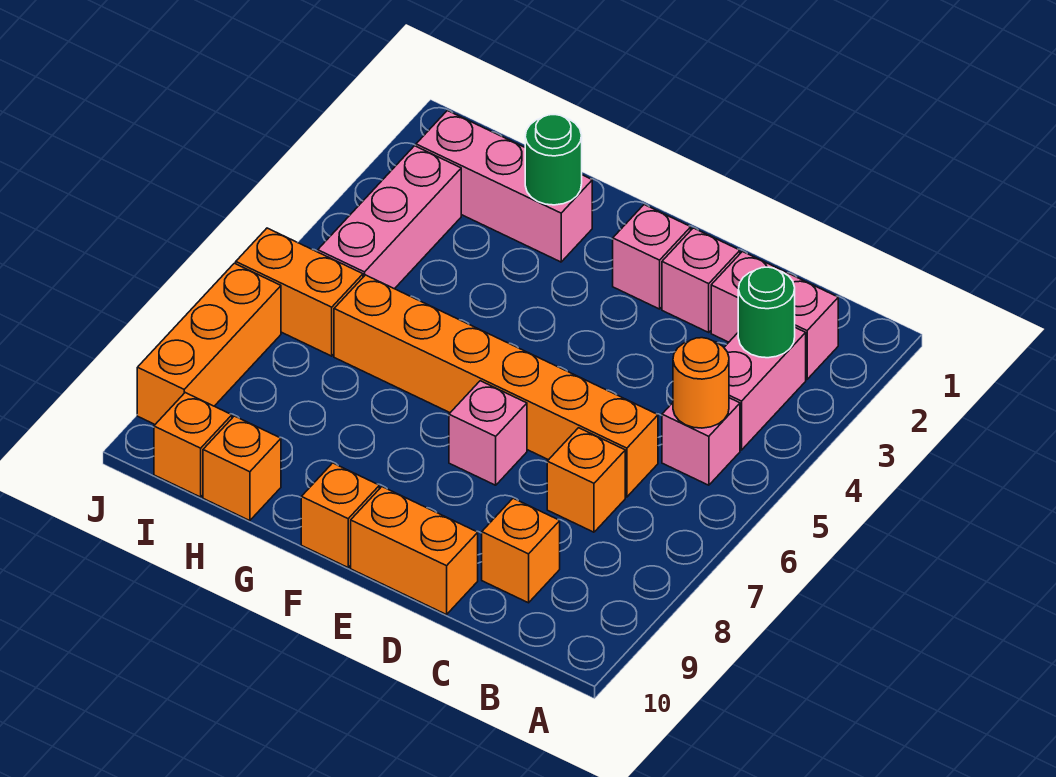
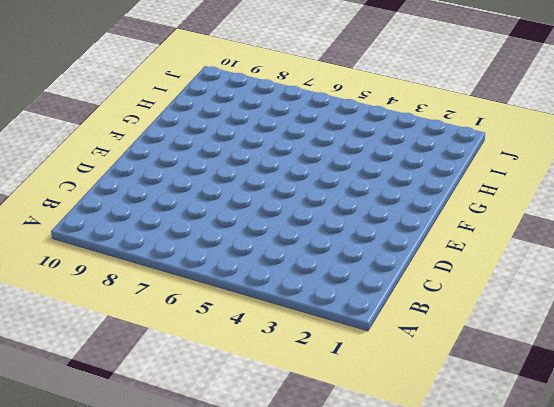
none -> pink brick B2:C2 level 1
none -> pink brick B3:B4 level 1
none -> pink brick B5 level 1

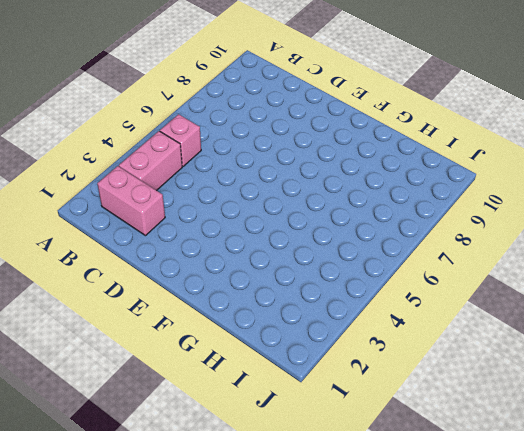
none -> orange brick C6:H6 level 1
none -> orange brick C7 level 1
none -> orange brick C9 level 1

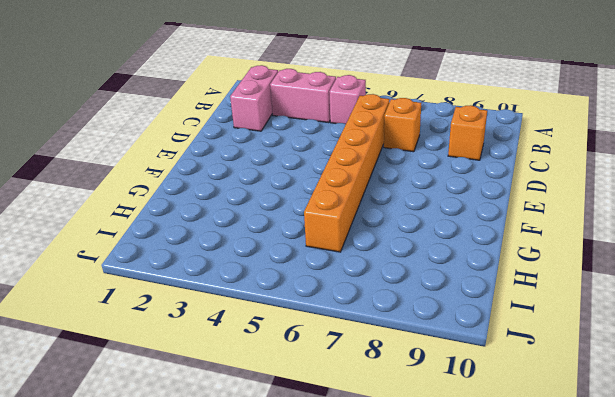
none -> pink brick D2 level 1
none -> orange brick D10:E10 level 1
none -> pink brick E2 level 1

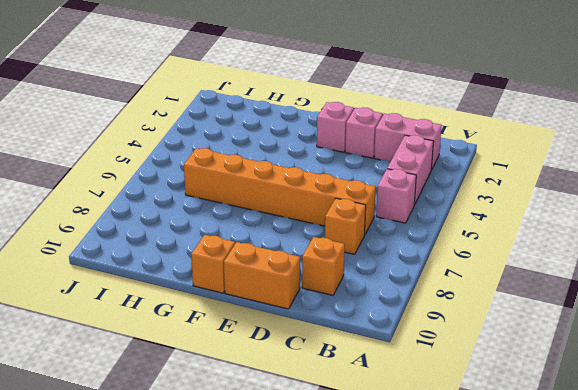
none -> pink brick E7 level 1
none -> pink brick G2:I2 level 1
none -> orange brick H10 level 1

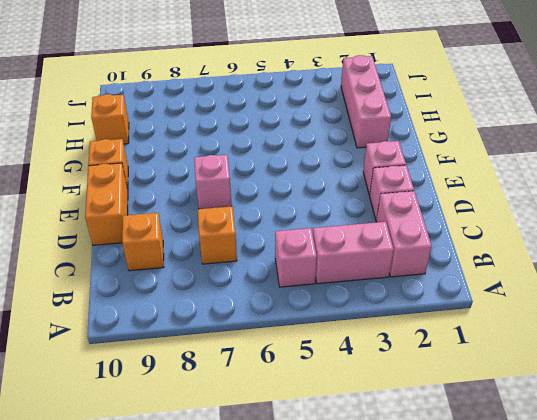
none -> orange brick C6:H6 level 1
none -> pink brick I3:I5 level 1
none -> orange brick I6:J6 level 1

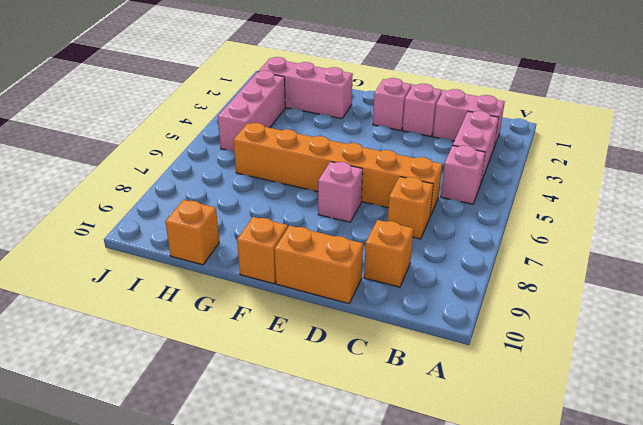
none -> orange brick I6:J6 level 1
none -> orange brick I10 level 1
none -> orange brick J7:J9 level 1

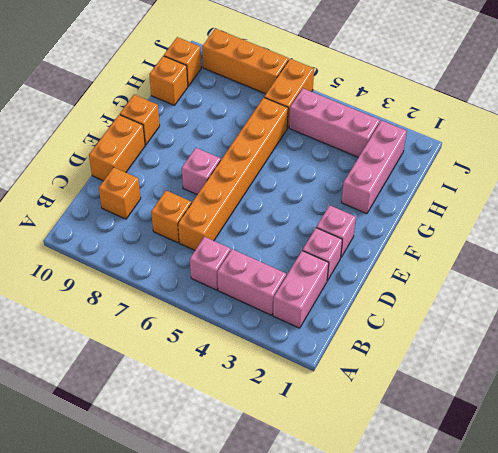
none -> green round brick B3 level 2
none -> orange round brick B5 level 2
none -> green round brick G2 level 2

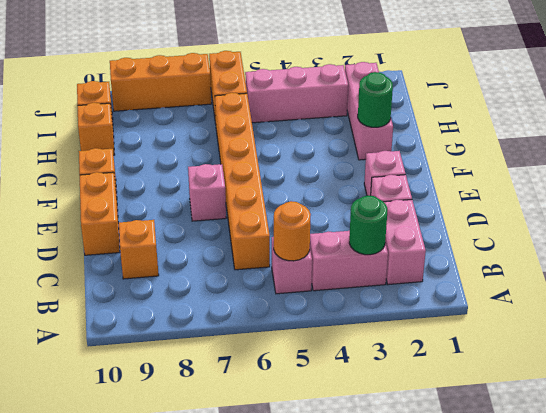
none -> orange brick C7 level 1

